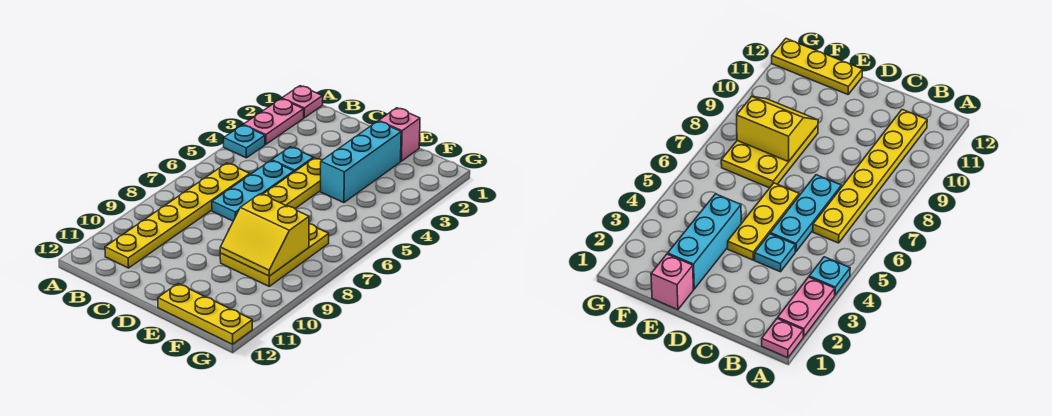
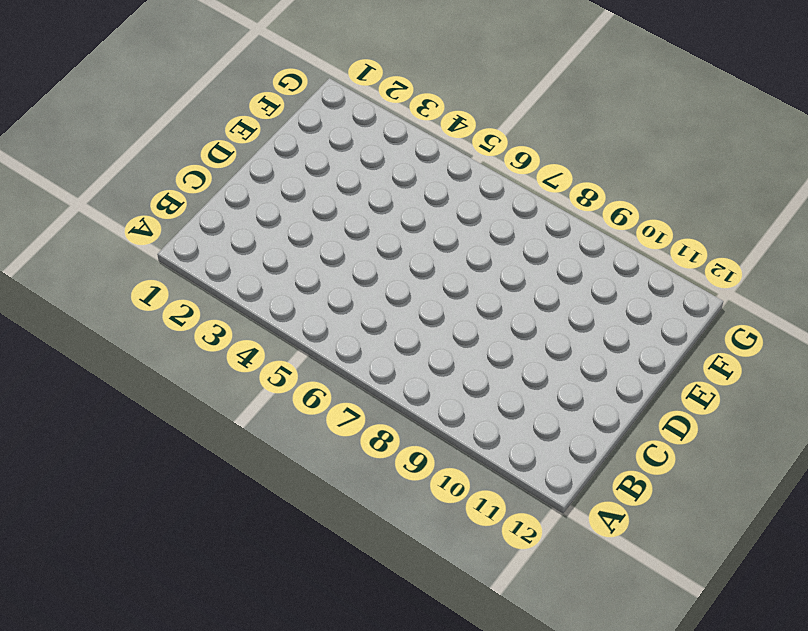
none -> pink plate A1 level 1
none -> pink plate A2:A3 level 1
none -> cyan plate A4 level 1

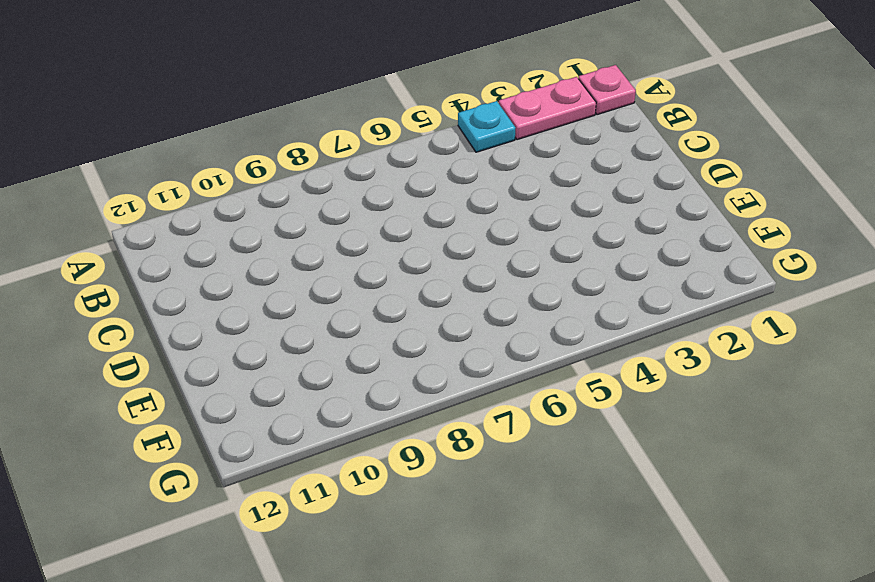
none -> yellow plate B6:B11 level 1
none -> cyan plate C4 level 1
none -> cyan plate C5:C7 level 1

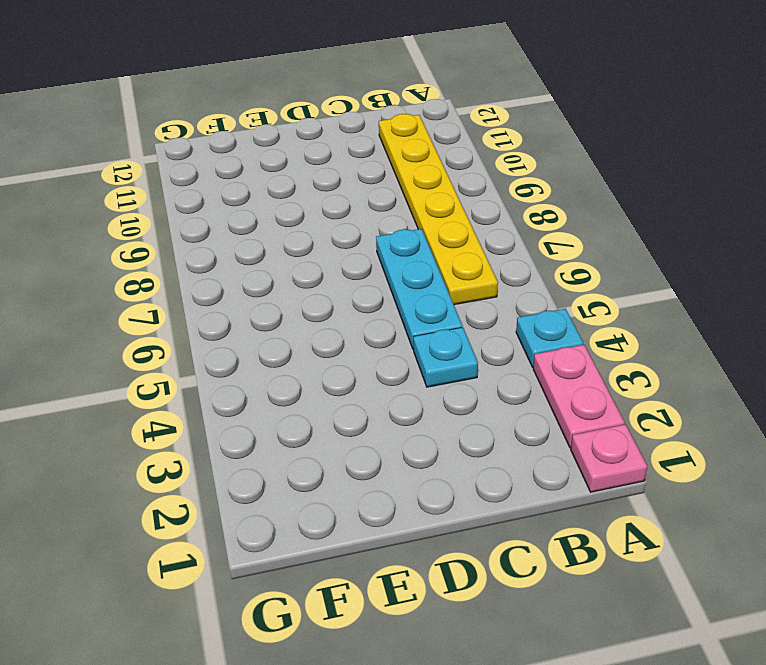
none -> yellow plate D4:D6 level 1
none -> pink brick E1 level 1
none -> cyan brick E2:E4 level 1

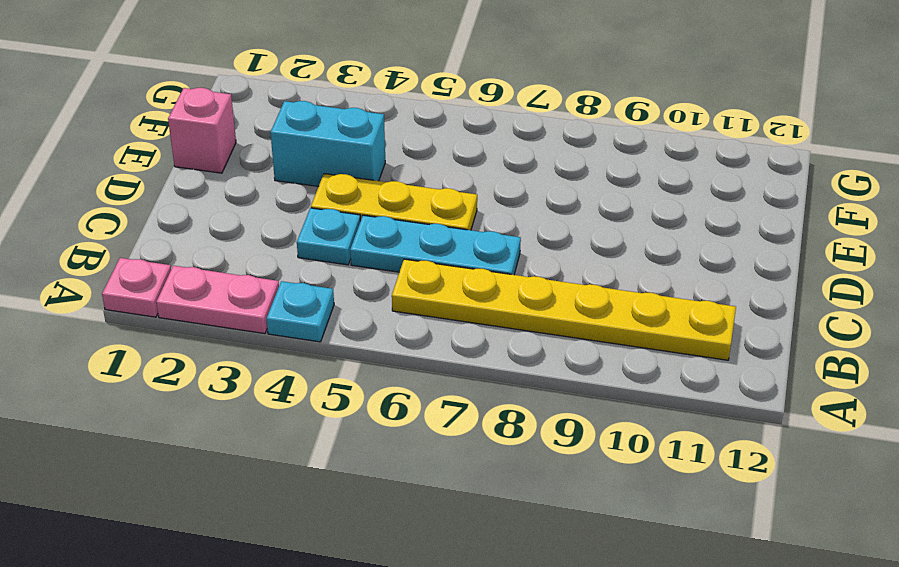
cyan brick E3:E4 level 1 -> cyan brick E2:E4 level 1
none -> yellow plate E7:F9 level 1
none -> yellow plate E12:G12 level 1
none -> yellow slope E8:F9 level 2 top 8

